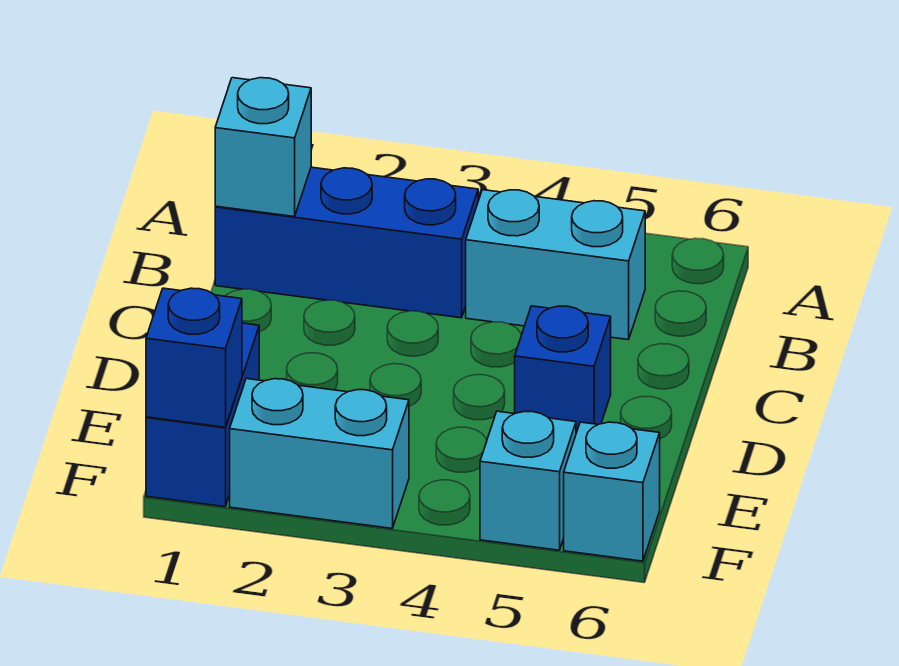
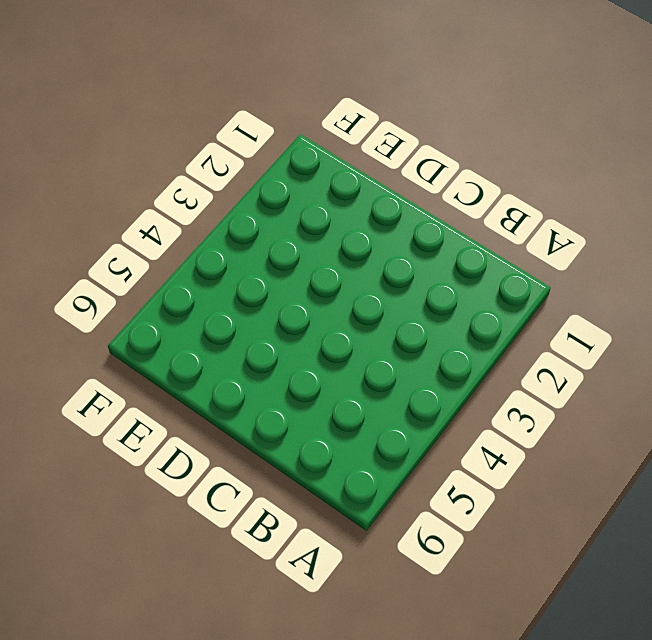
none -> blue brick B1:B3 level 1
none -> cyan brick B4:B5 level 1

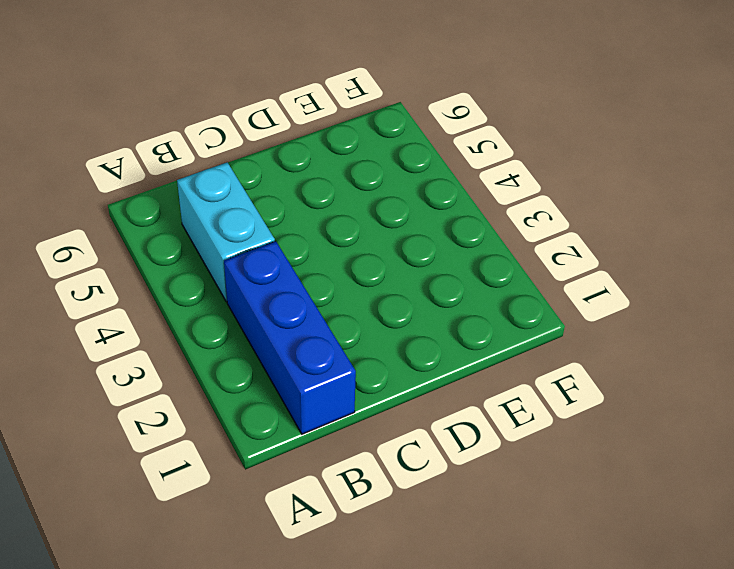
none -> blue brick D5 level 1
none -> blue brick E1:F1 level 1

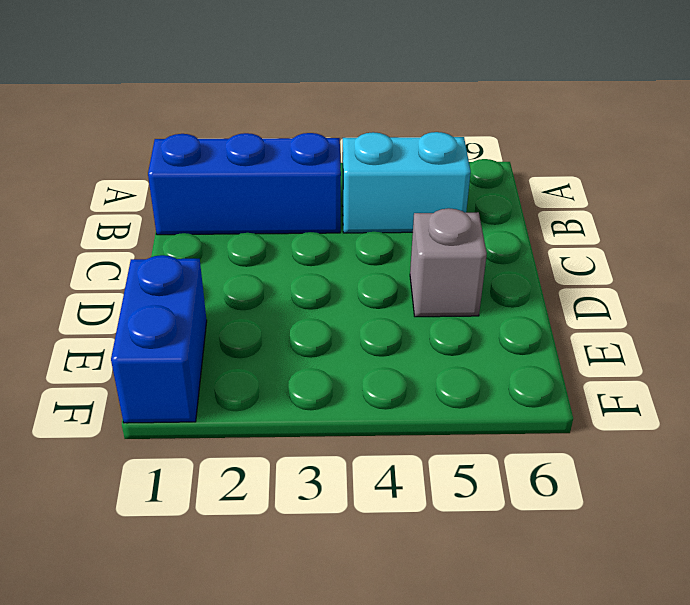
grey brick D5 level 1 -> blue brick D5 level 1
none -> cyan brick F2:F3 level 1
none -> cyan brick F5 level 1

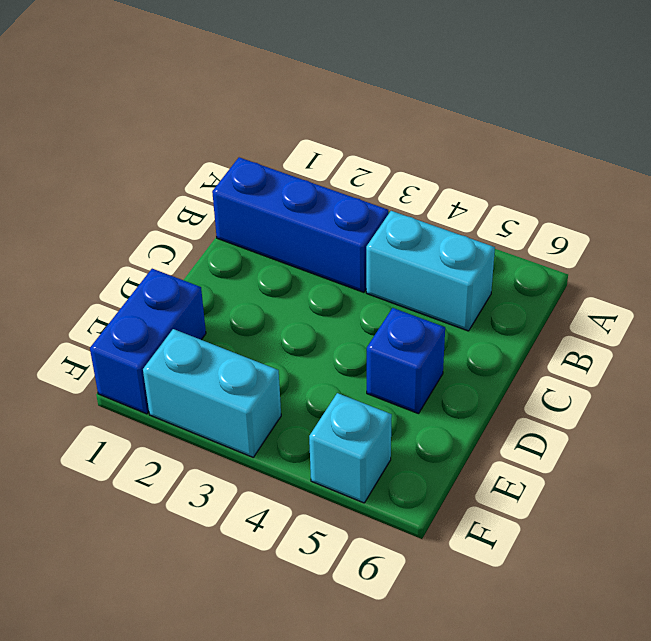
none -> cyan brick F6 level 1
none -> cyan brick B1 level 2

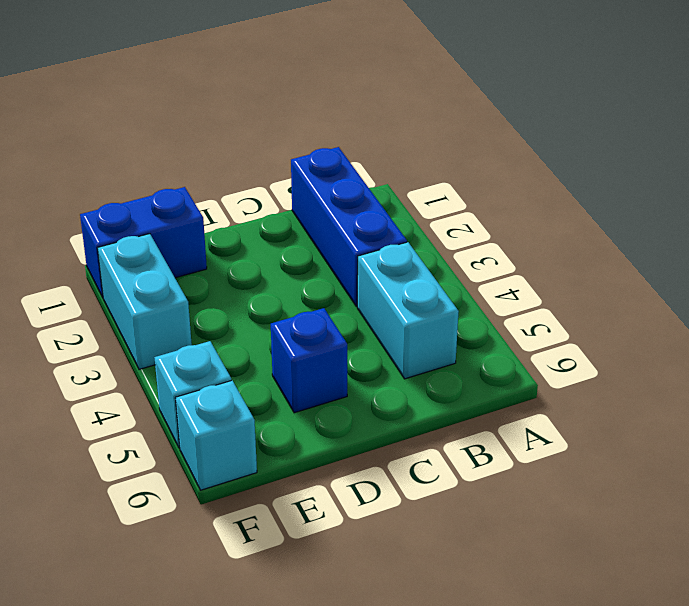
none -> cyan brick B1 level 2
none -> blue brick F1 level 2

